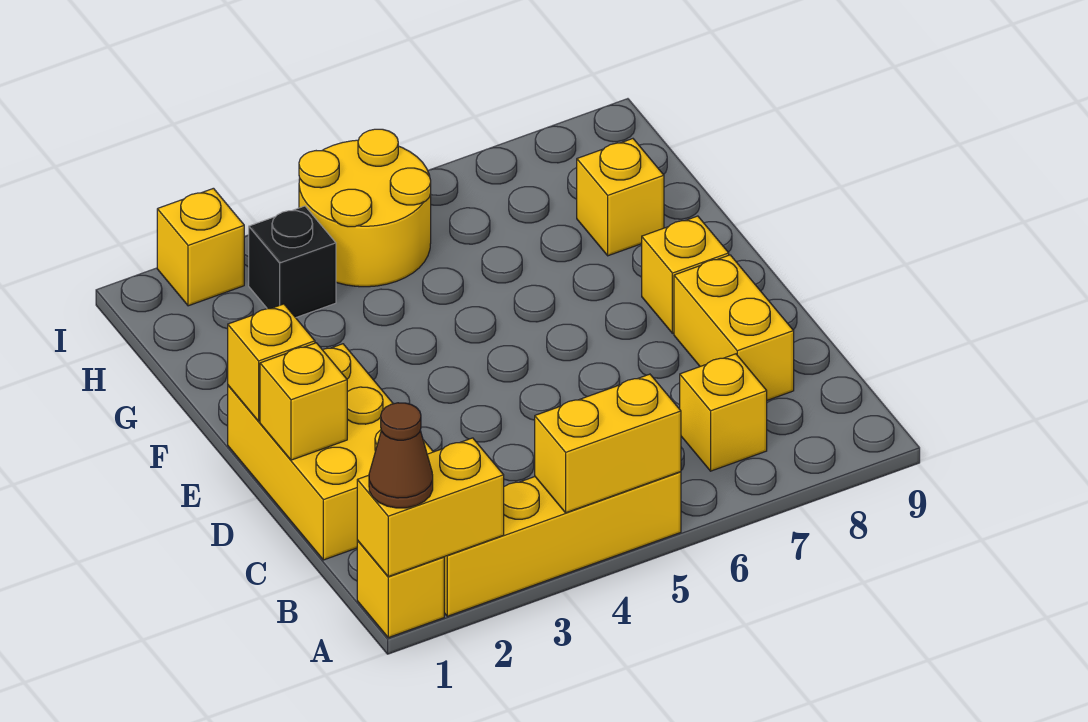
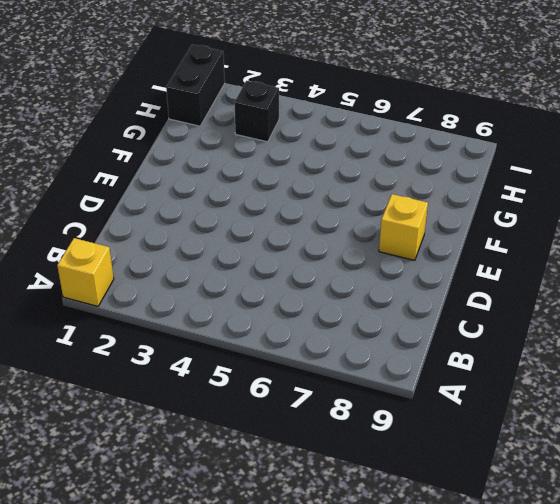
black brick H1:I1 level 1 -> none
none -> yellow brick A2:A5 level 1
none -> yellow brick B7 level 1
none -> yellow brick C1:E2 level 1

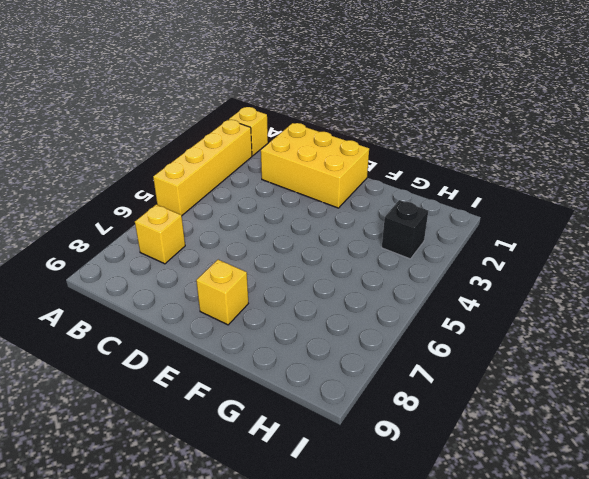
none -> yellow brick C8:D8 level 1
none -> yellow brick G8 level 1
none -> yellow round brick H4:I5 level 1

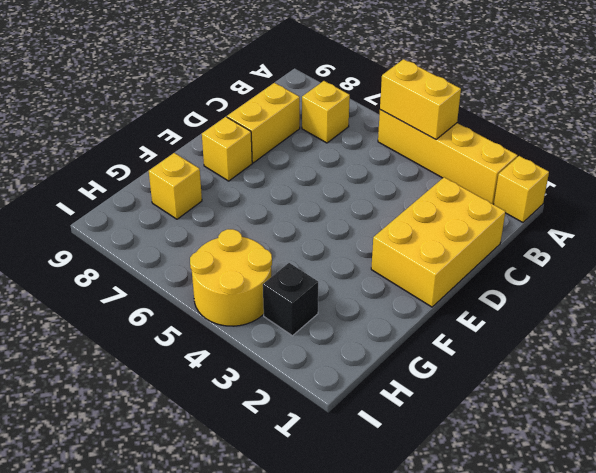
none -> yellow brick I2 level 1
none -> yellow brick A1:A2 level 2
none -> yellow brick D1 level 2

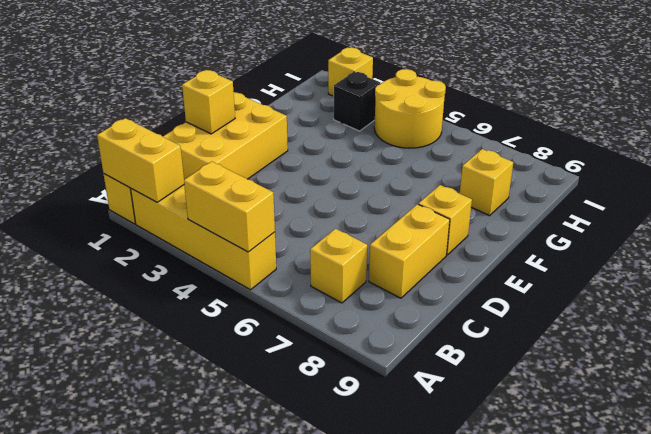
none -> yellow brick E1 level 2
none -> brown cone A1 level 3

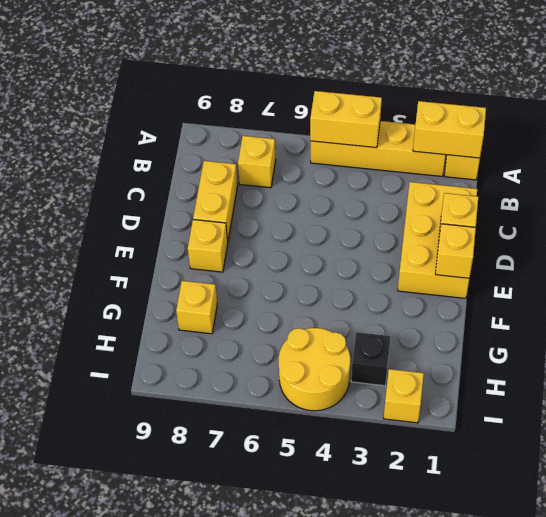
none -> brown cone A1 level 3

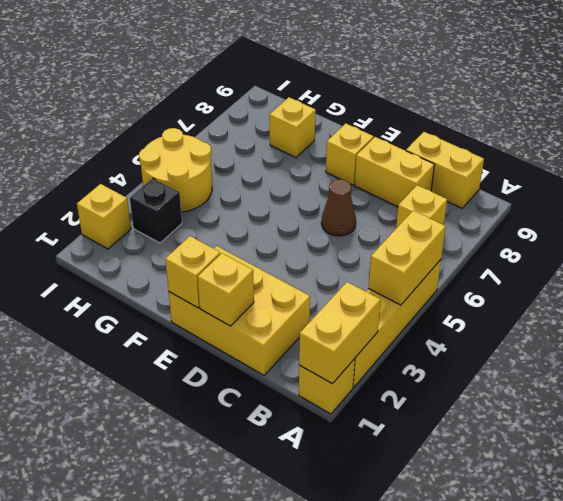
yellow brick B9:C9 level 1 -> none
brown cone D6 level 1 -> brown cone A1 level 3

